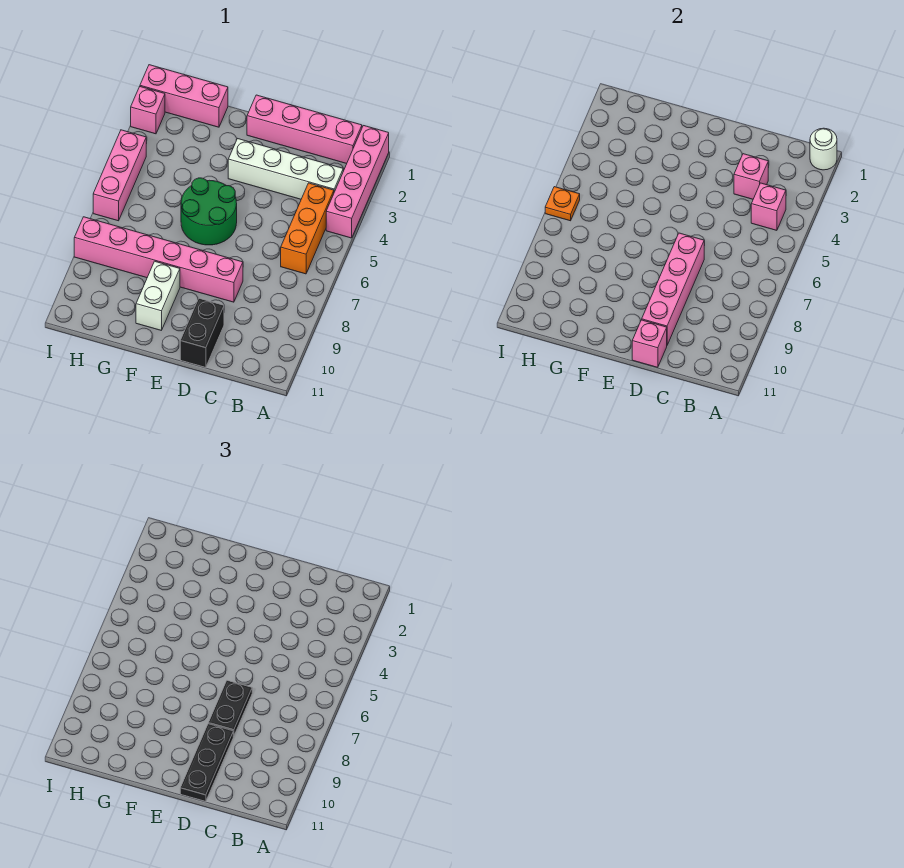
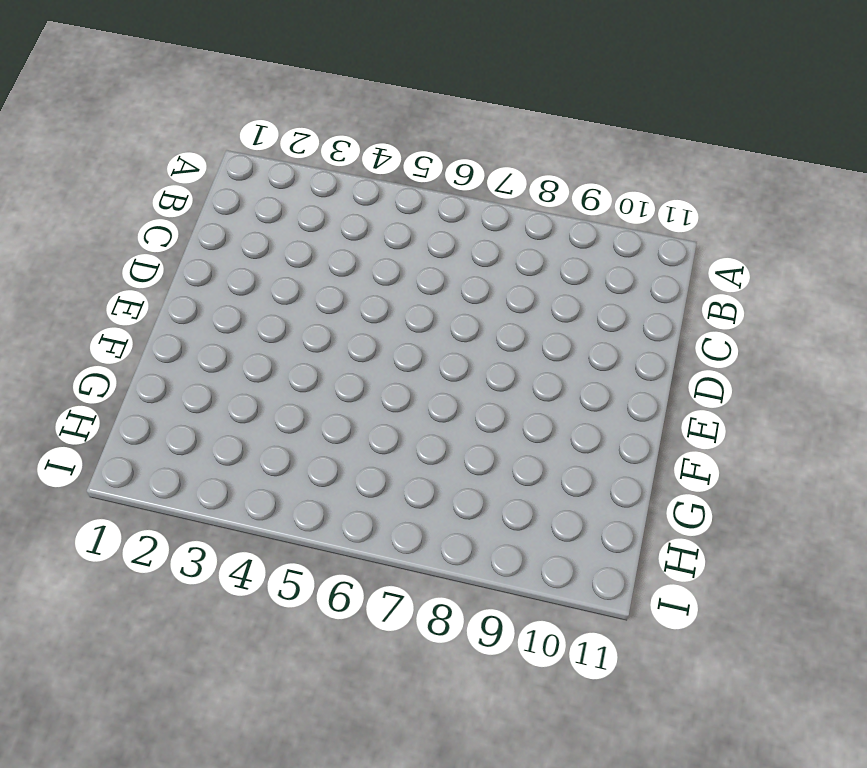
none -> pink brick A1:A4 level 1
none -> pink brick B1:E1 level 1
none -> white brick B3:E3 level 1

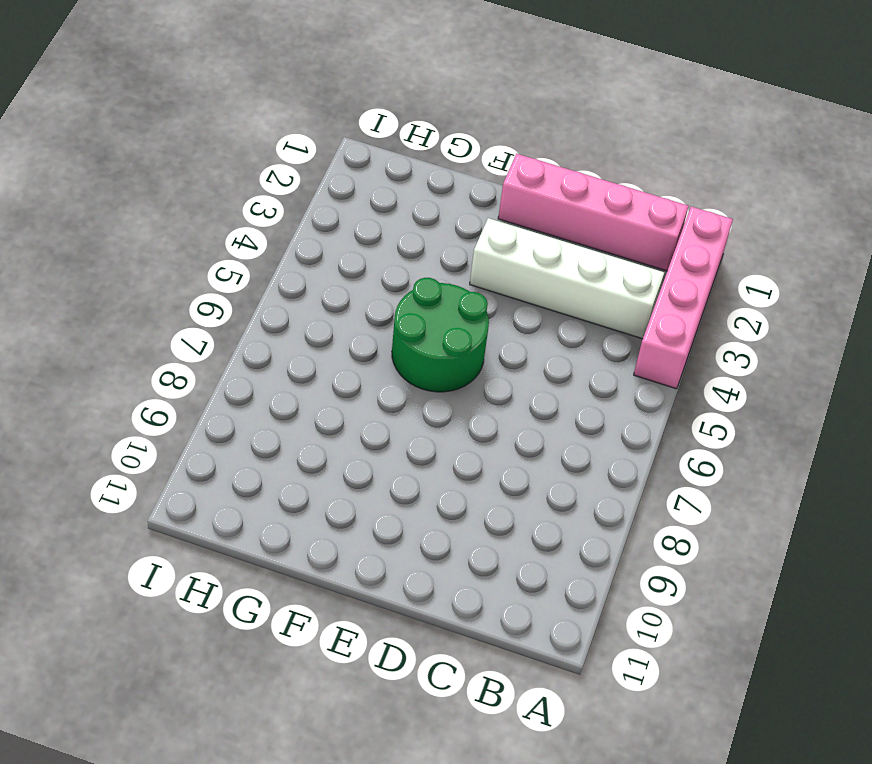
none -> orange brick B4:B6 level 1
none -> pink brick D8:I8 level 1
none -> black brick D10:D11 level 1

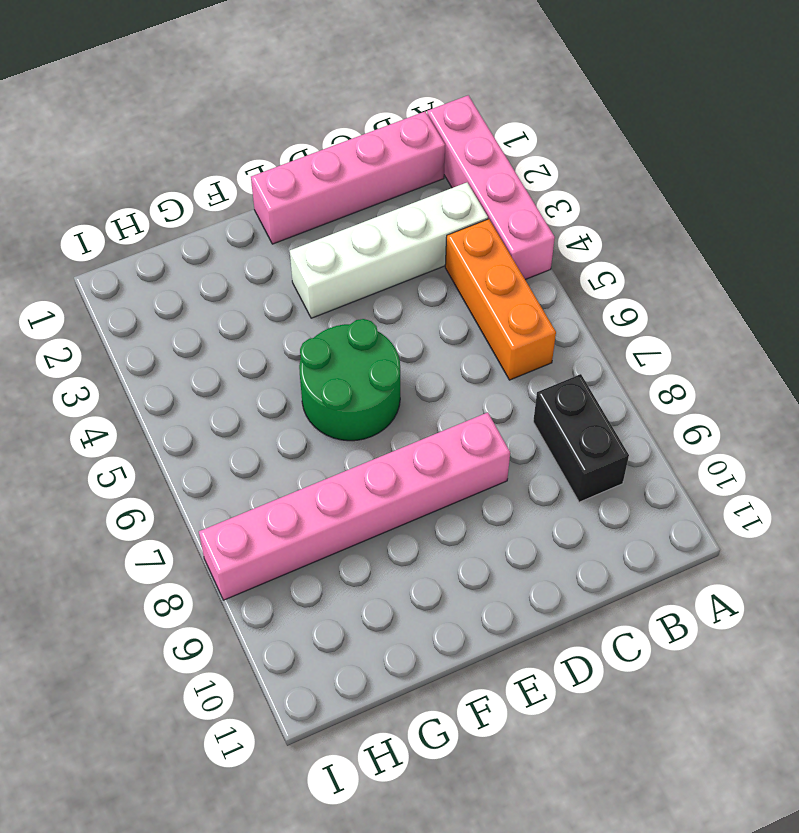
black brick B8:B9 level 1 -> black brick D10:D11 level 1
none -> white brick F9:F10 level 1
none -> pink brick G1:I1 level 1
none -> pink brick I2 level 1

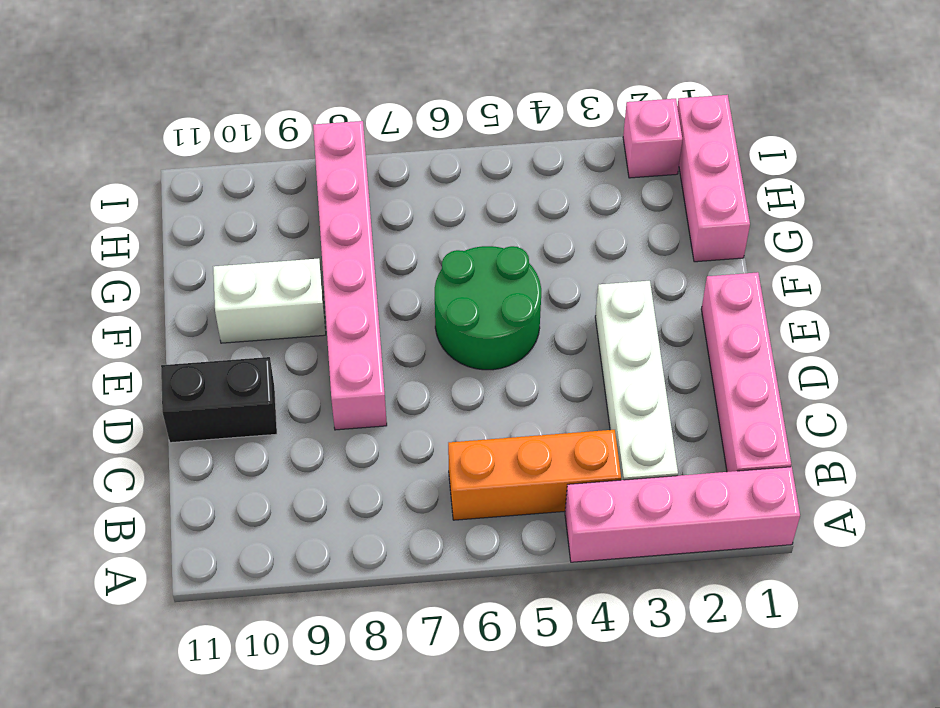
none -> pink brick I4:I6 level 1
none -> white round brick A1 level 2
none -> pink brick B4 level 2

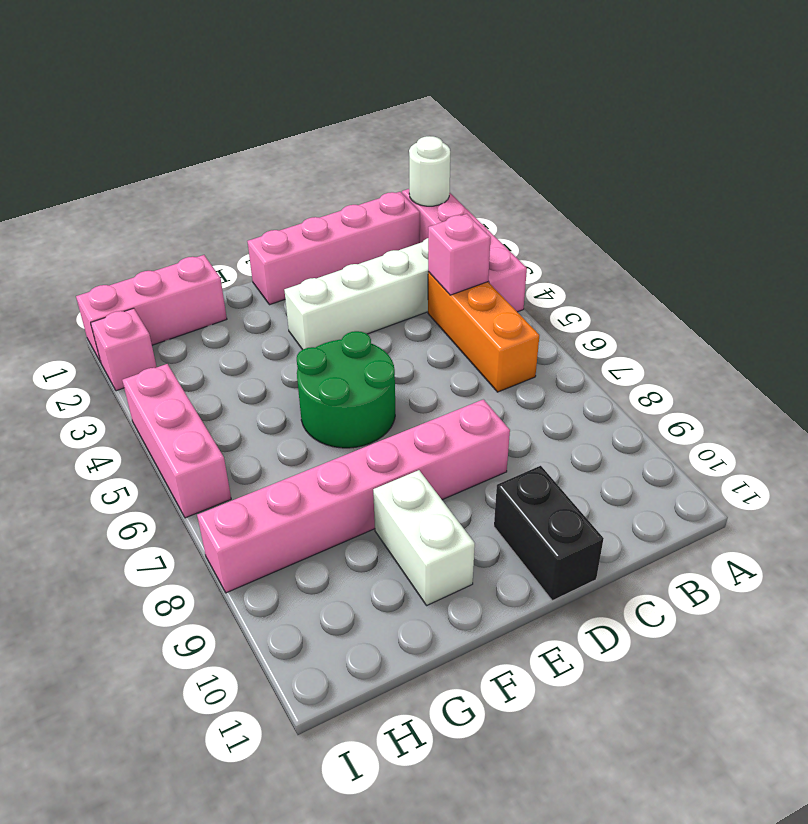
none -> pink brick C3 level 2
none -> pink brick D7:D10 level 2
none -> pink brick D11 level 2

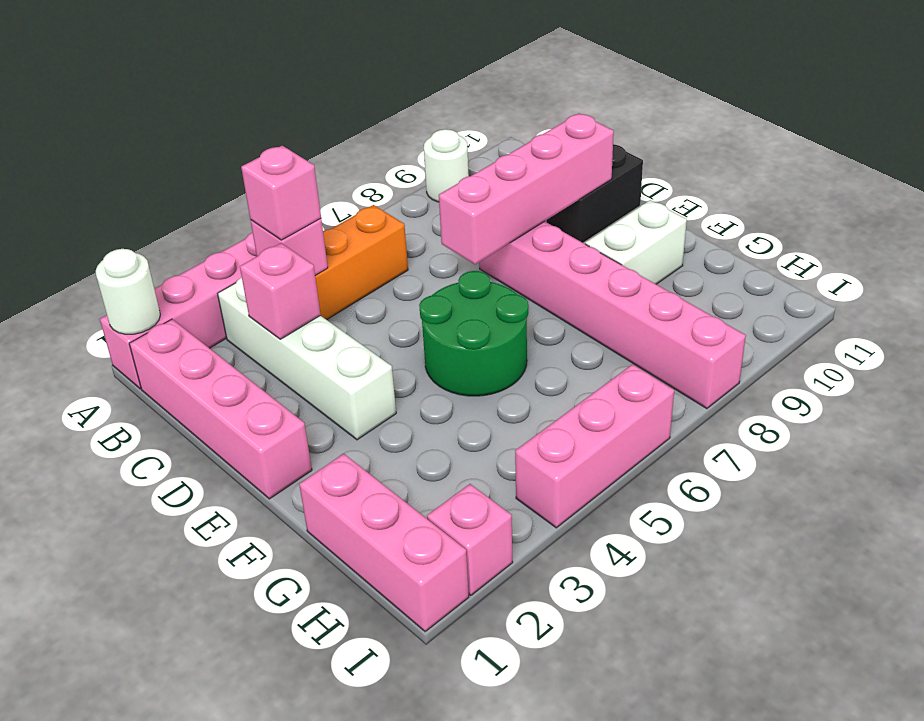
white round brick A9 level 1 -> none
pink brick B4 level 3 -> pink brick D11 level 2
none -> orange plate I6 level 2
none -> black plate D7:D8 level 3
none -> black plate D9:D11 level 3

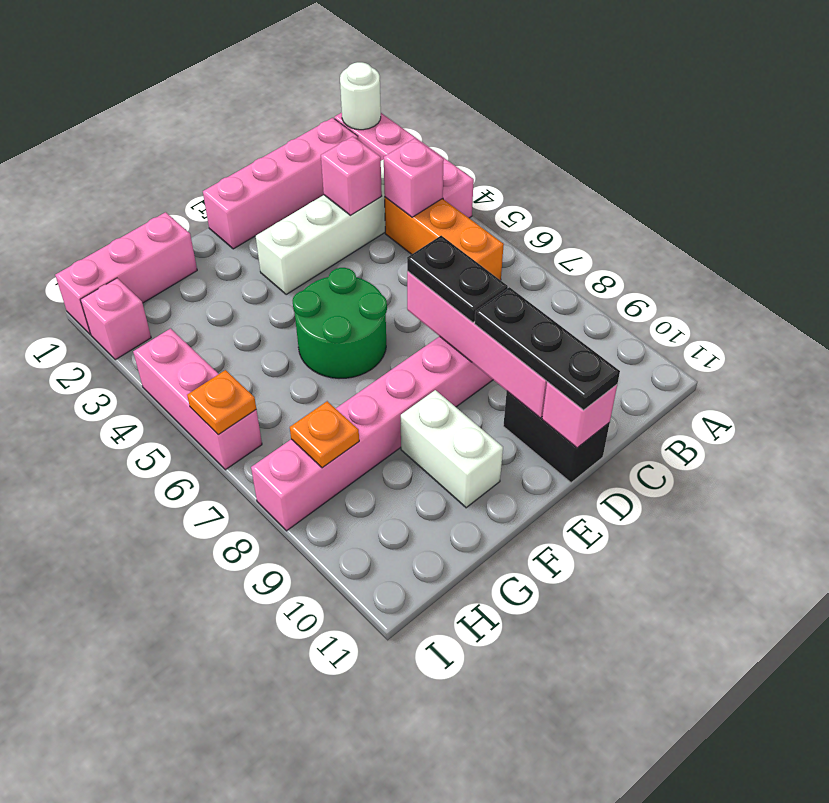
orange plate H8 level 2 -> none

